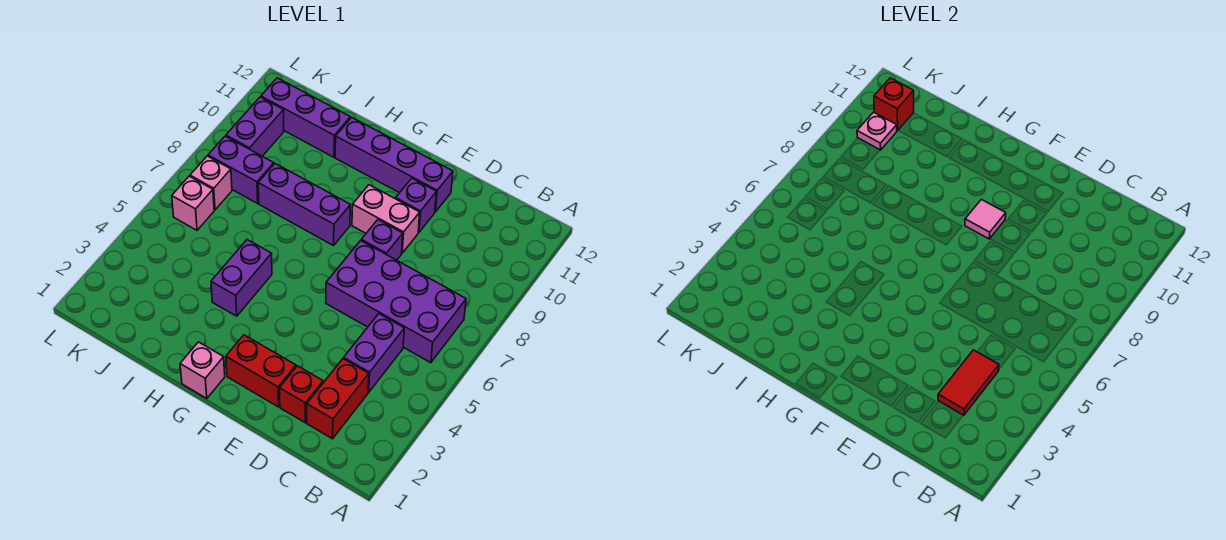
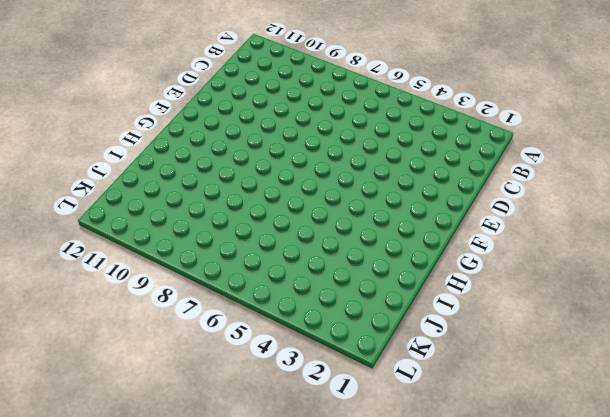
none -> purple brick B6:E7 level 1
none -> red brick C2:C3 level 1
none -> purple brick C4:C5 level 1

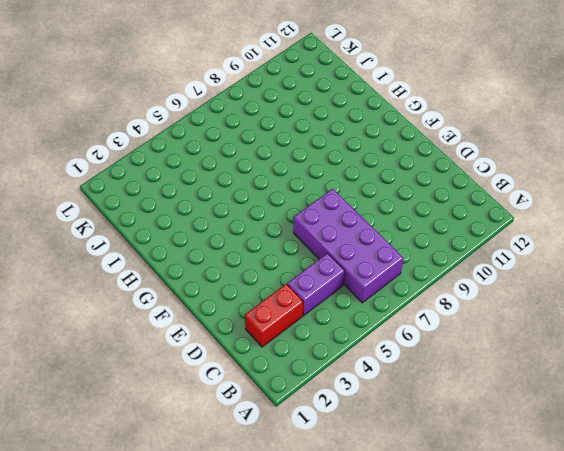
none -> red brick D2 level 1
none -> red brick E2:F2 level 1
none -> purple brick E8 level 1

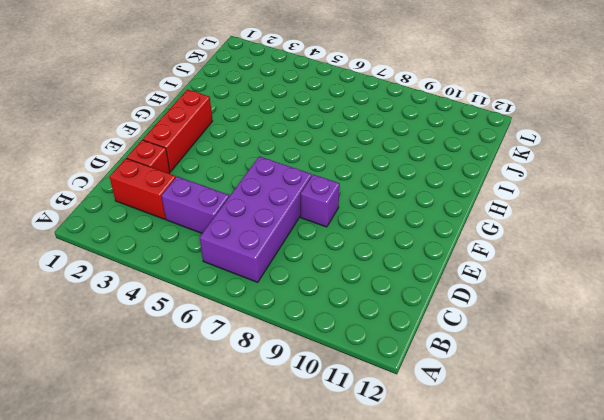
red brick E2:G2 level 1 -> red brick E2:F2 level 1
none -> pink brick E9:F9 level 1
none -> purple brick E10 level 1
none -> purple brick E11:H11 level 1

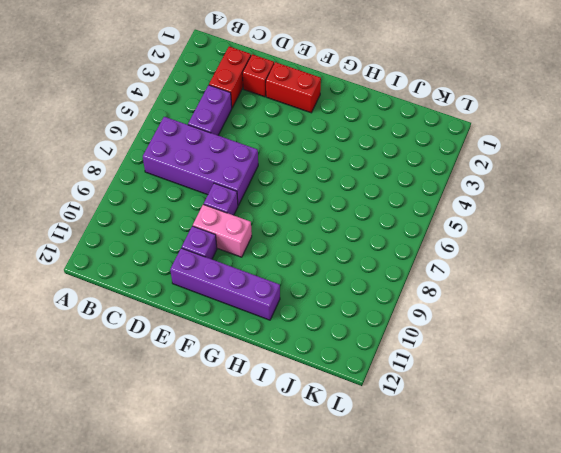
none -> pink brick G1 level 1
none -> purple brick G8:I8 level 1
none -> purple brick H4:H5 level 1

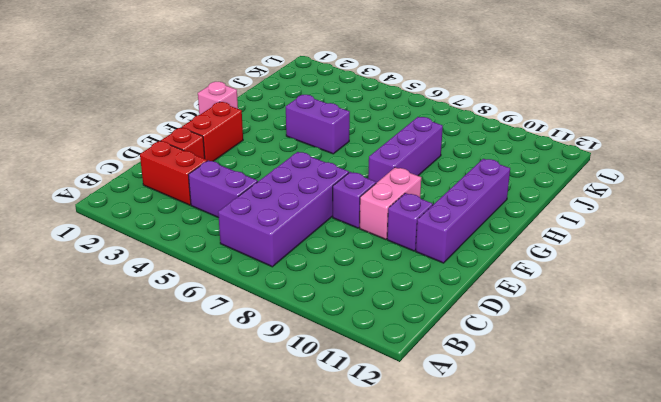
none -> purple brick I11:K11 level 1
none -> purple brick J8:K8 level 1
none -> pink brick K6 level 1

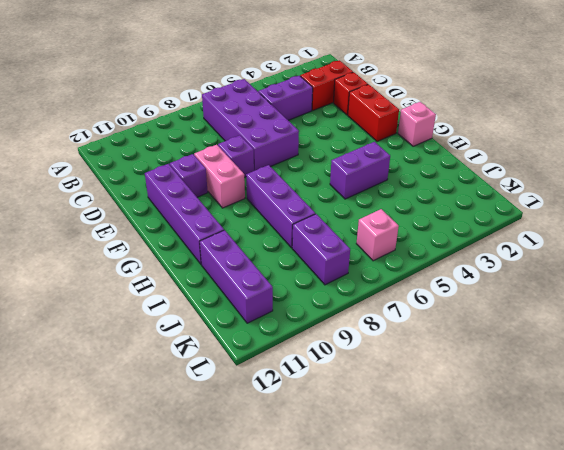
none -> pink brick K7 level 1
none -> purple brick K9:K10 level 1
none -> red tile C3:C4 level 2

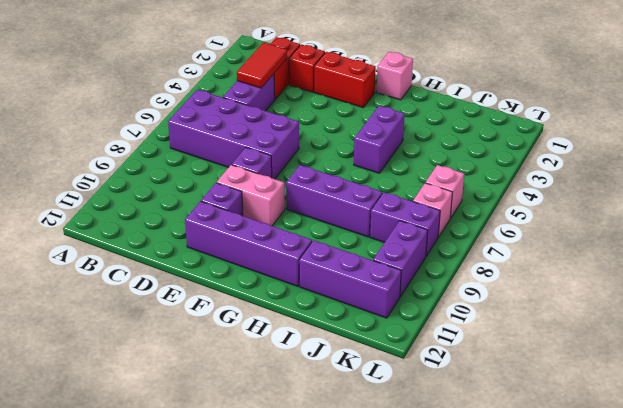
none -> pink tile F9 level 2
none -> pink plate K10 level 2
none -> red brick K11 level 2

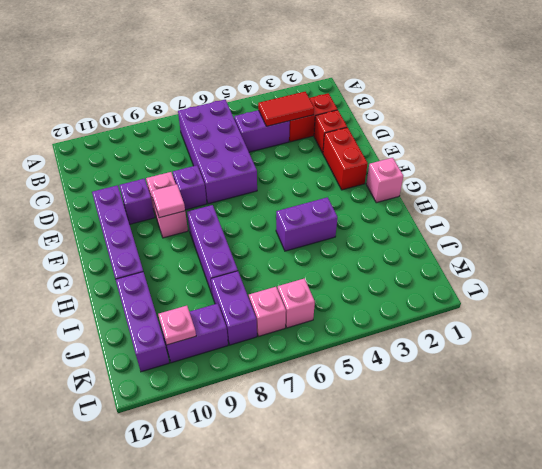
none -> red brick K11 level 2

